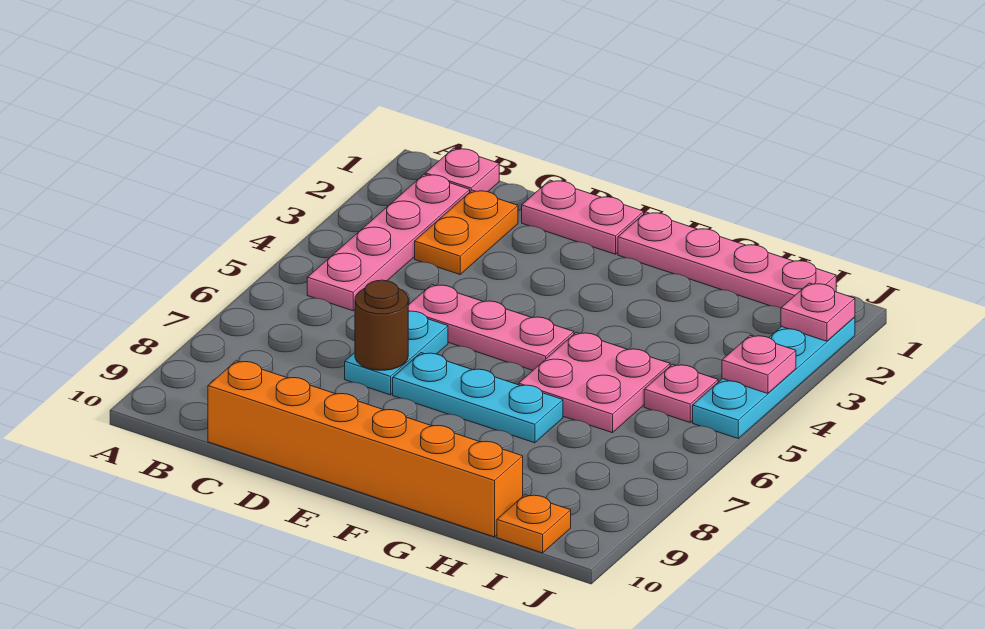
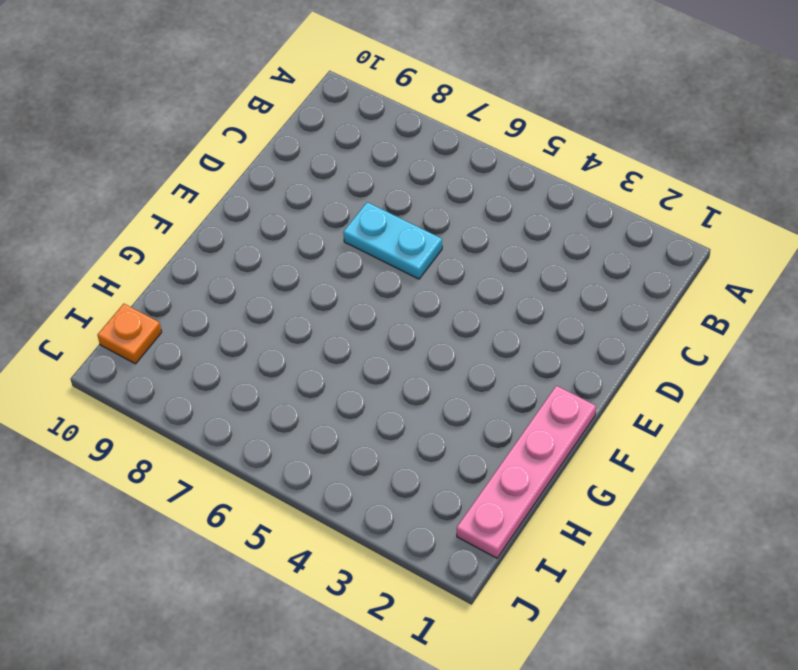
none -> pink plate B1 level 1
none -> pink plate B2:B5 level 1
none -> orange plate C2:C3 level 1

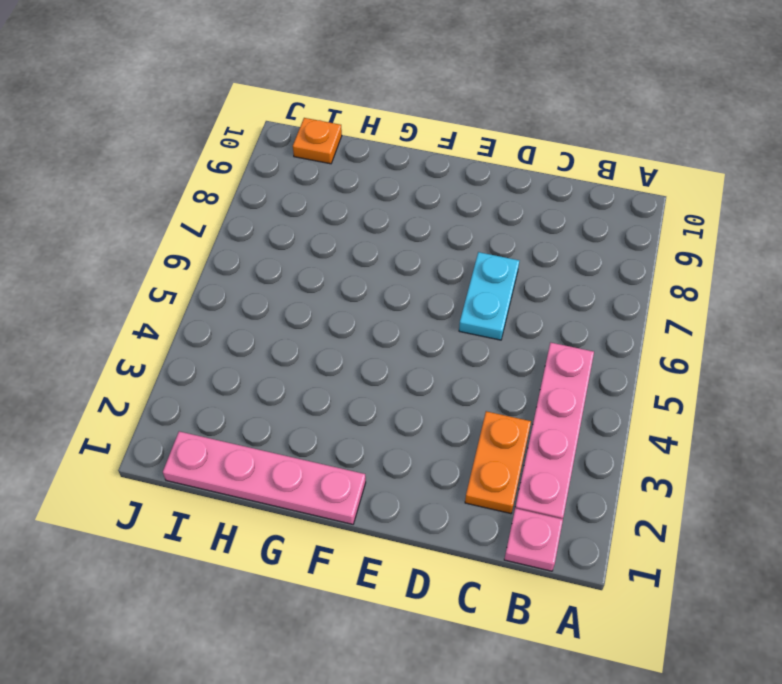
none -> orange brick C10:H10 level 1
none -> pink plate D1:E1 level 1
none -> pink plate D5:F5 level 1

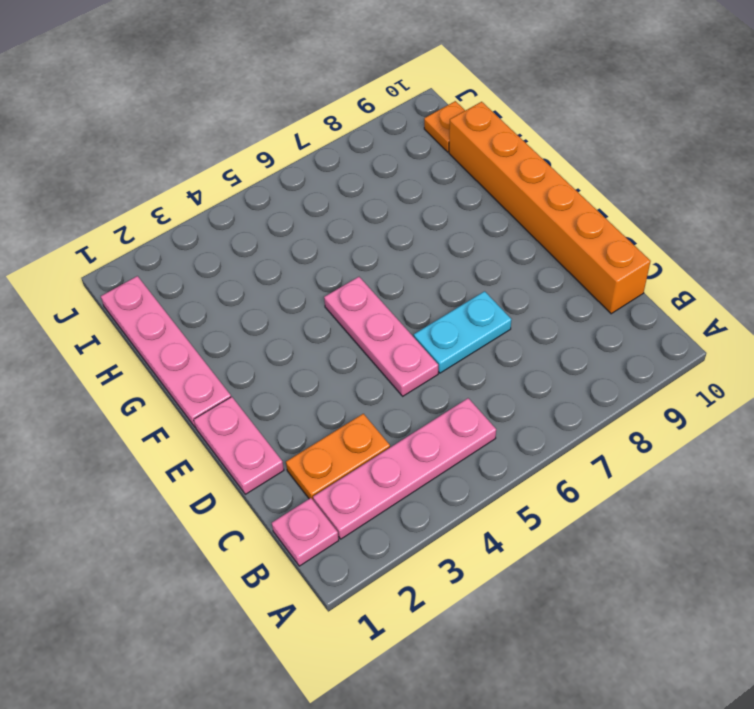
none -> cyan plate E7:G7 level 1
none -> pink plate G5:H6 level 1
none -> pink plate I5 level 1

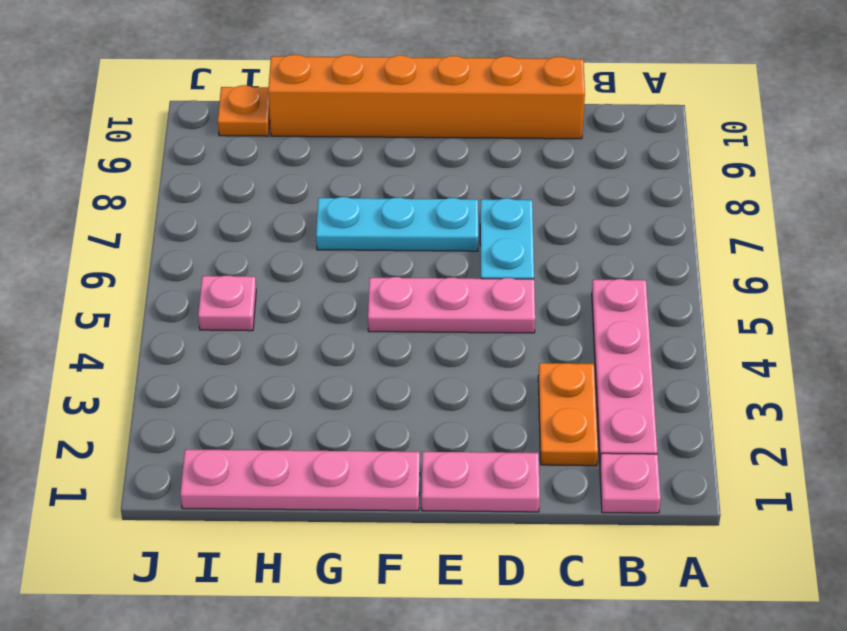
none -> pink plate G5:H6 level 1
none -> cyan plate J2:J5 level 1
none -> brown round brick D7 level 2

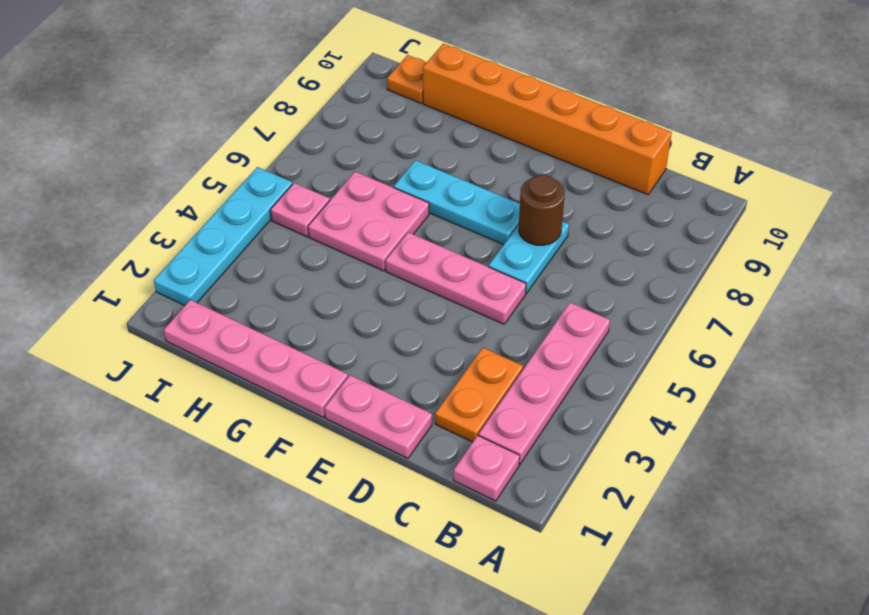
none -> pink plate J2 level 2
none -> pink plate J4 level 2

